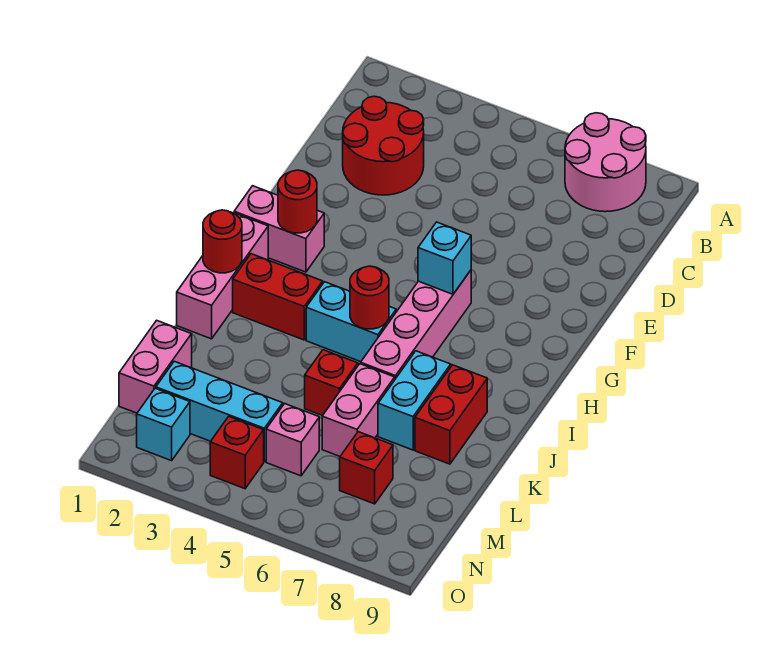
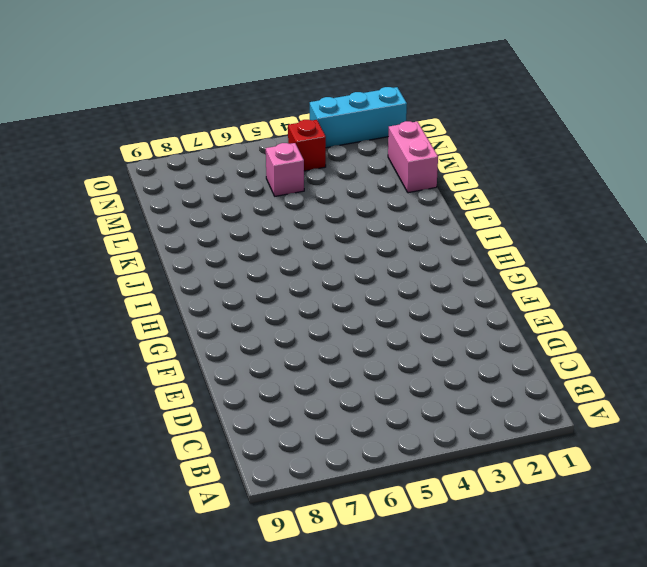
cyan brick O1:O3 level 1 -> cyan brick M2:M4 level 1
none -> pink round brick A7:B8 level 1
none -> red round brick C2:D3 level 1
none -> pink brick G1:G2 level 1

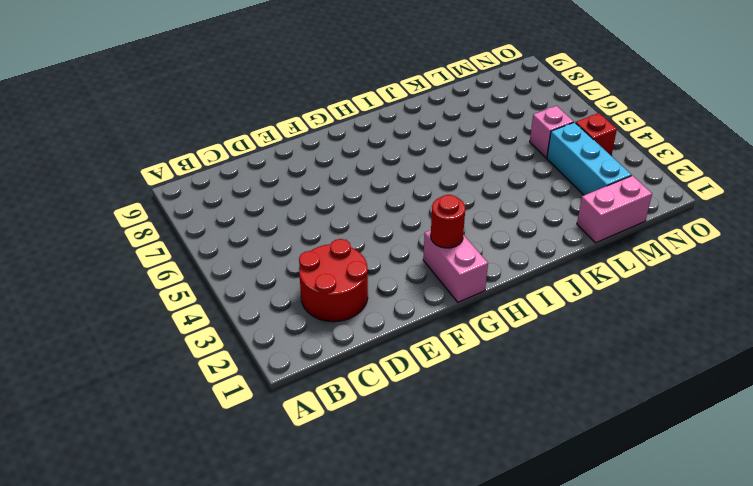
none -> pink round brick A7:B8 level 1
none -> pink brick G6:J6 level 1
none -> pink brick H1:J1 level 1

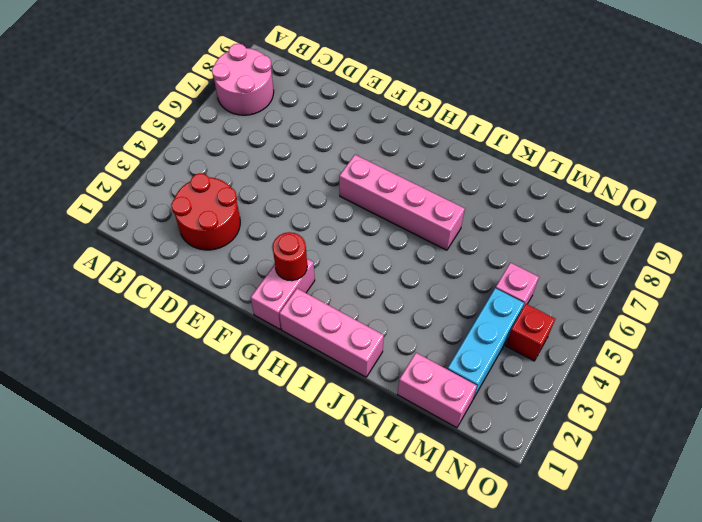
none -> red brick I2:I3 level 1
none -> cyan brick I4:I5 level 1
none -> cyan brick J7:K7 level 1

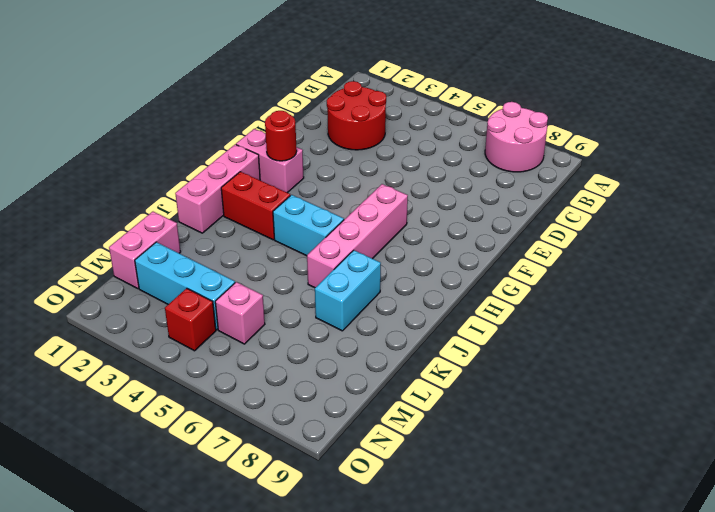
none -> red brick J8:K8 level 1
none -> red brick K5 level 1
none -> pink brick K6:L6 level 1

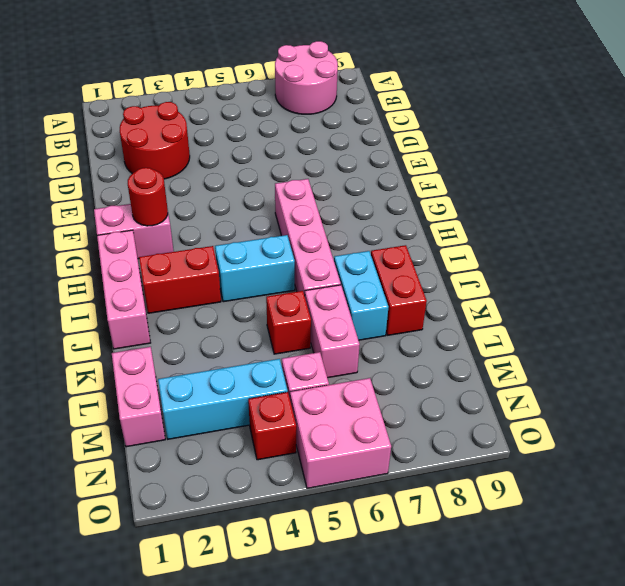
pink brick N5:O6 level 1 -> none
none -> red brick M7 level 1
none -> cyan brick N2 level 1
none -> cyan brick G6 level 2

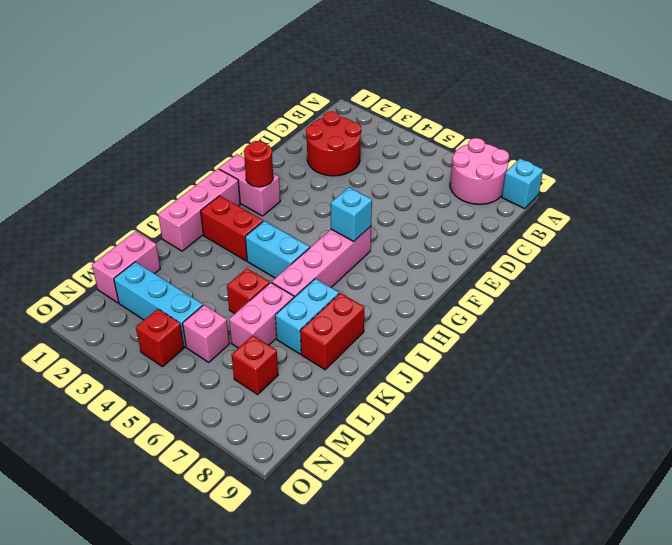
cyan brick A9 level 1 -> cyan brick N2 level 1
none -> red round brick I1 level 2
none -> red round brick I5 level 2

